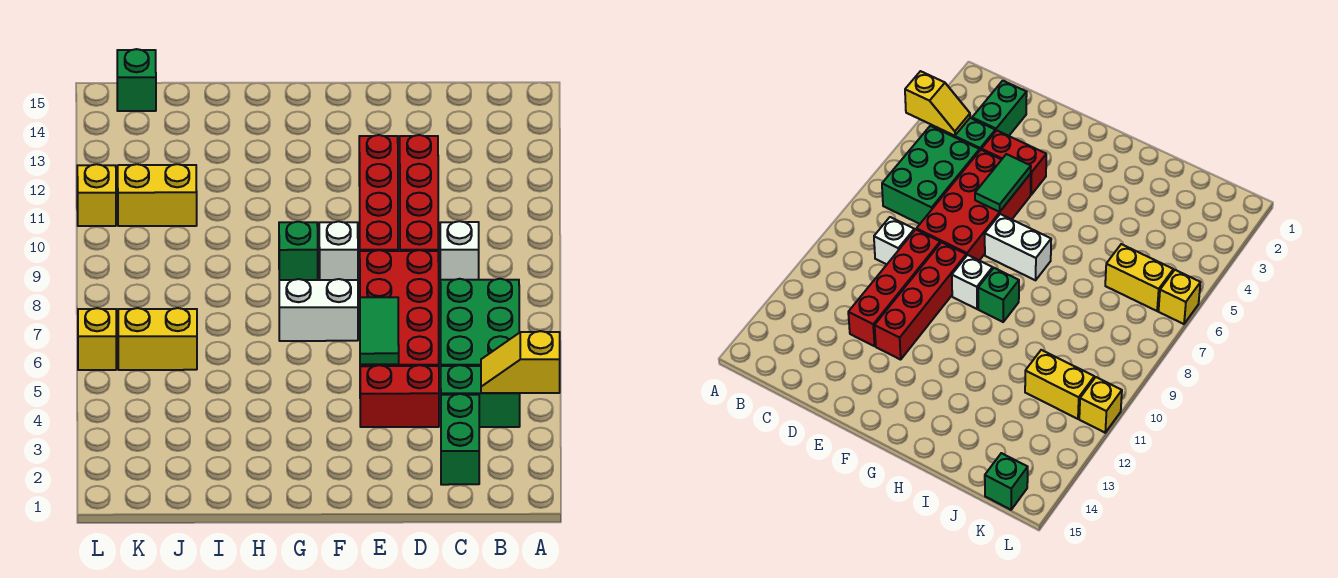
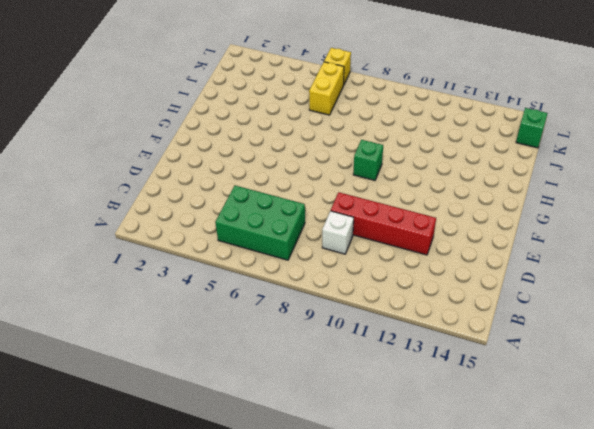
none -> green brick B4:C4 level 1
none -> green brick C2:C3 level 1
none -> red brick D4:E4 level 1

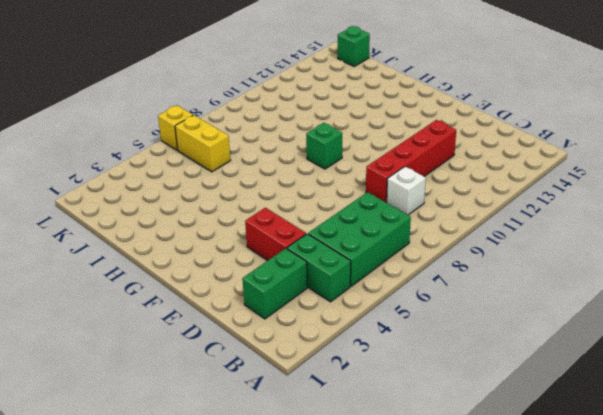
none -> red brick D5:E8 level 1
none -> red brick E9:E12 level 1
none -> white brick F7:G7 level 1

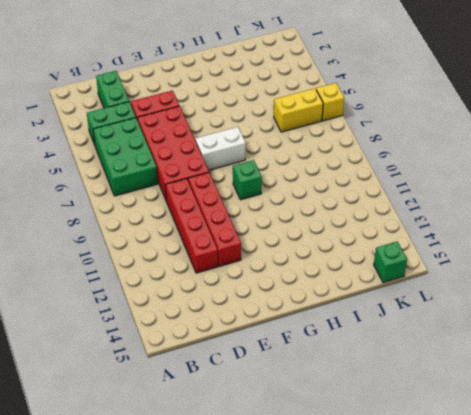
none -> white brick C9 level 1
none -> white brick F9 level 1
none -> yellow brick J11:K11 level 1

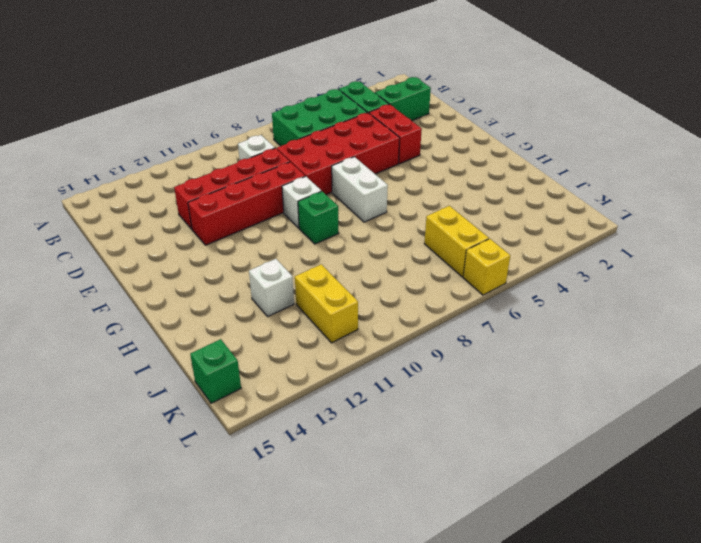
white brick I12 level 1 -> none
none -> yellow brick L11 level 1
none -> yellow slope A4:B4 level 2 top A
none -> green tile E5:E6 level 2

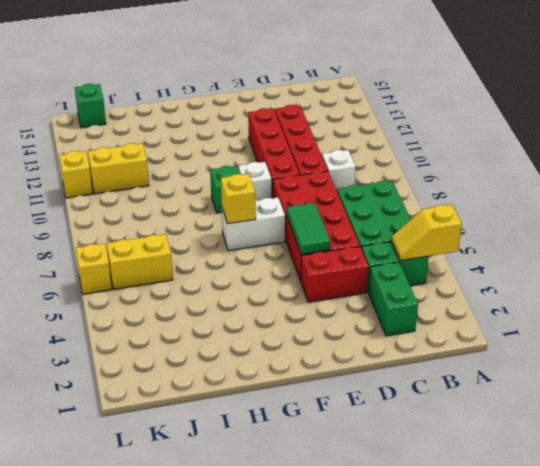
yellow brick G7 level 2 -> none

